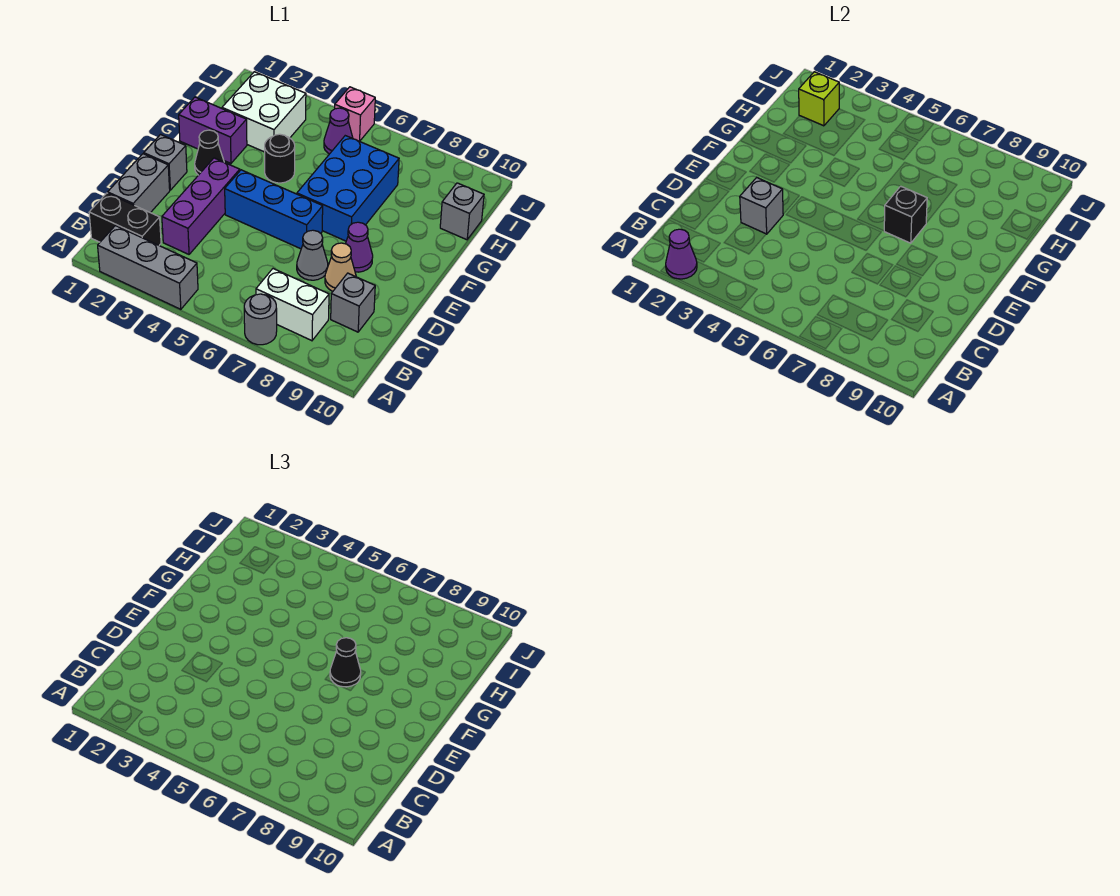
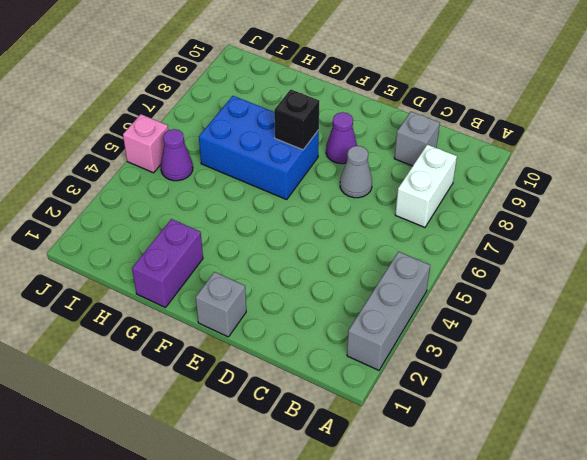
none -> grey round brick A7 level 1
none -> black brick B1:B2 level 1
none -> grey brick C1:D1 level 1

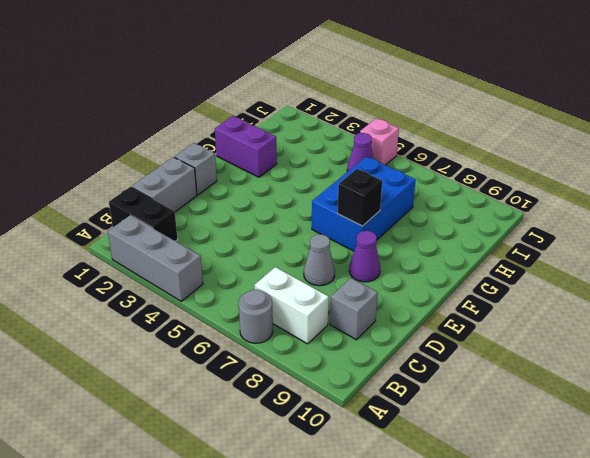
none -> purple brick C3:E3 level 1
none -> tan cone D8 level 1
none -> blue brick E4:E6 level 1

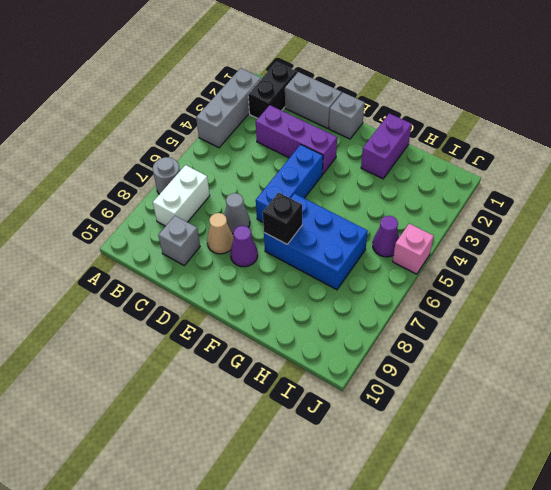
none -> black cone F2 level 1
none -> black round brick G4 level 1
none -> white brick H2:I3 level 1

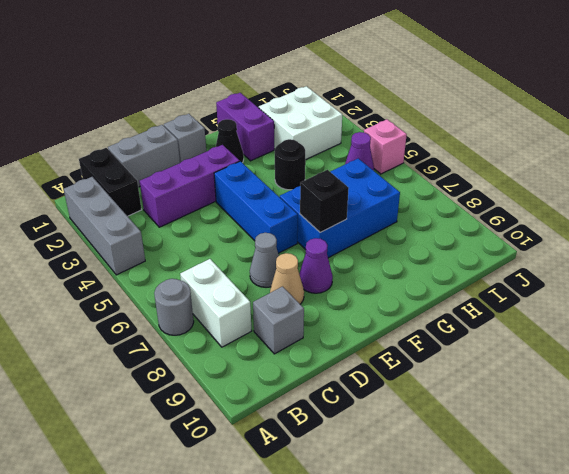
none -> grey brick H10 level 1
none -> purple cone A2 level 2
none -> grey brick D3 level 2

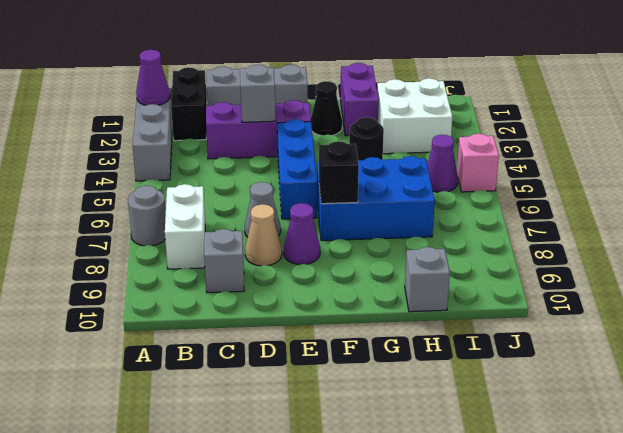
none -> lime brick I2 level 2
none -> black cone F7 level 3

